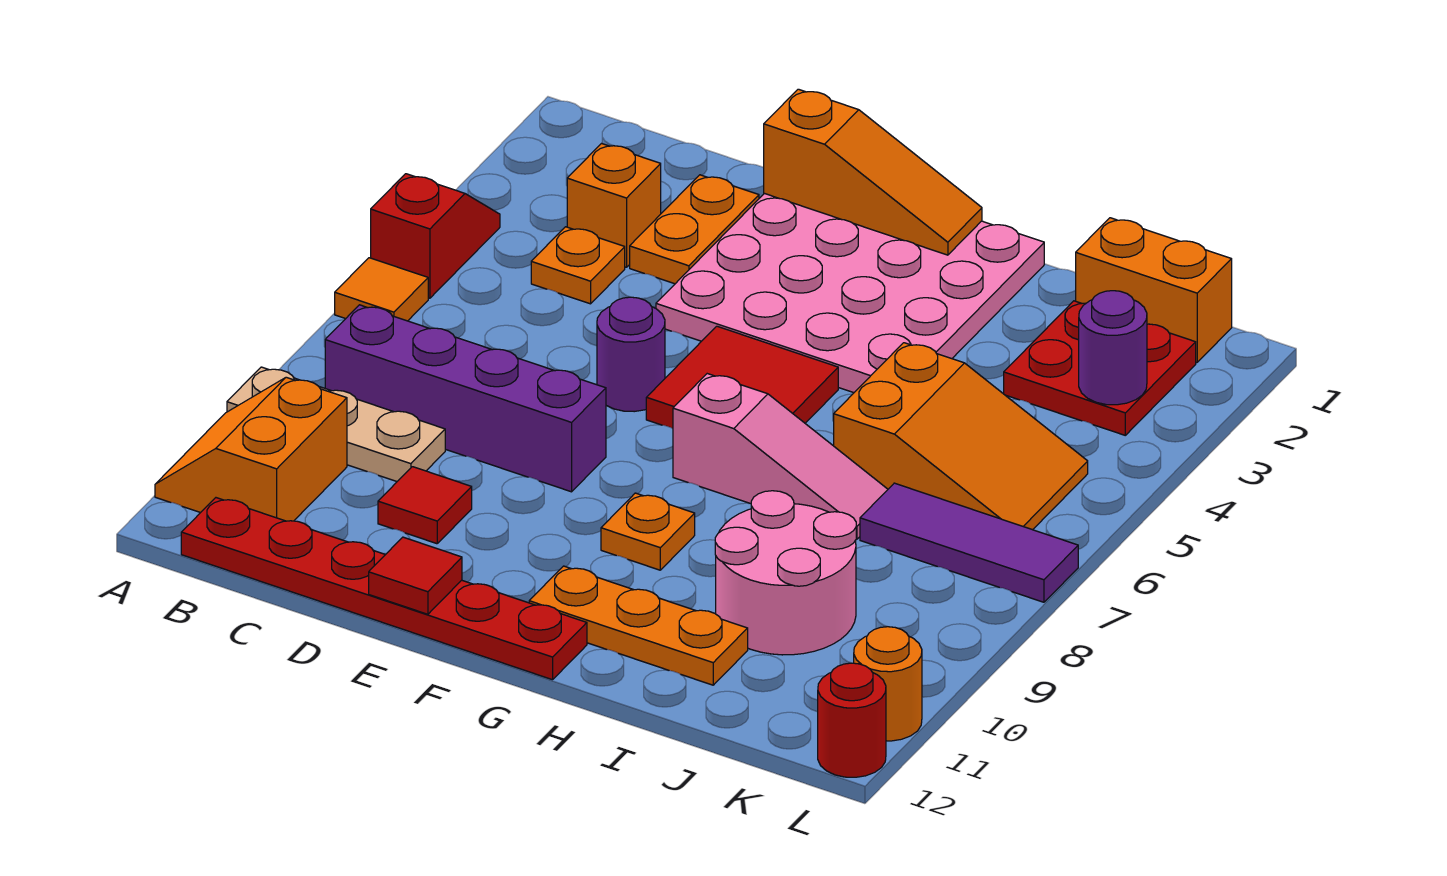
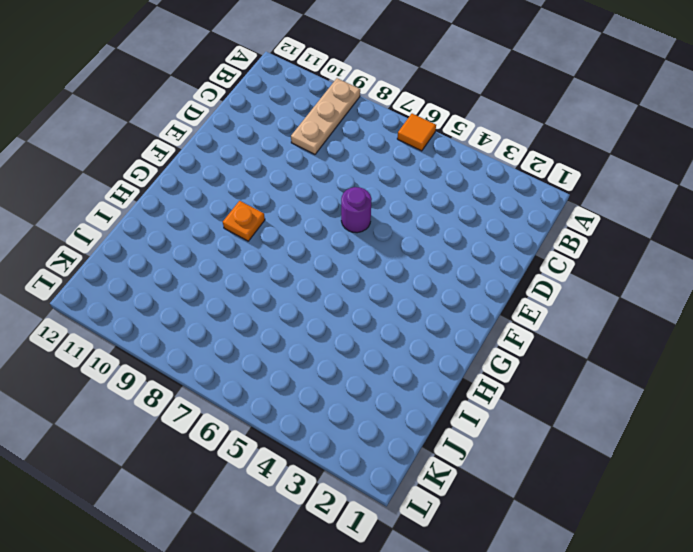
none -> red slope A4:A5 level 1 top 5
none -> orange slope A10:B11 level 1 top B
none -> purple brick B8:E8 level 1

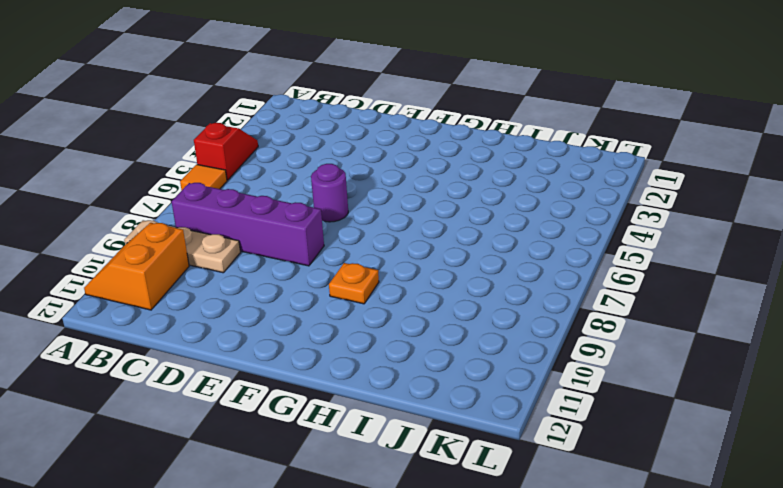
none -> red plate B12:G12 level 1
none -> orange brick C3 level 1
none -> orange plate C4 level 1

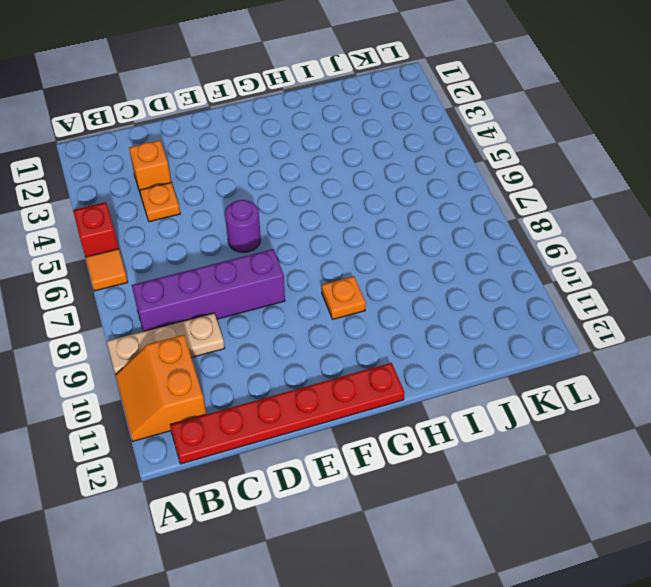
none -> orange plate D2:D3 level 1
none -> red tile D10 level 1
none -> pink plate E1:H4 level 1

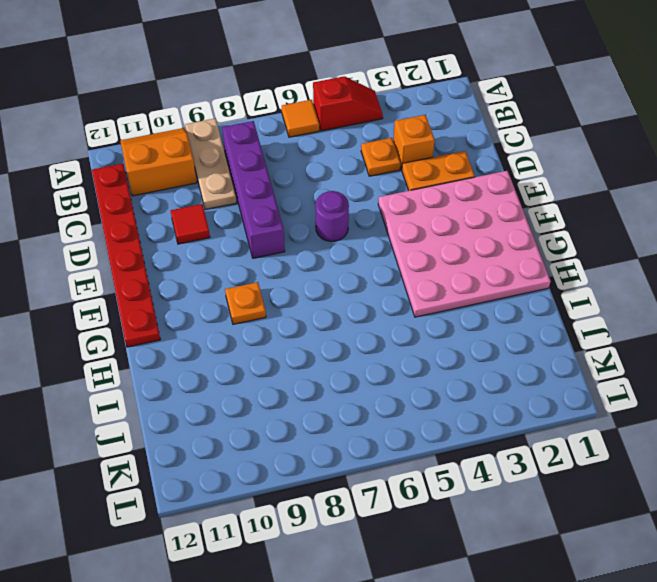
none -> red tile F5:G6 level 1
none -> pink slope G7:I7 level 1 top G
none -> orange plate G11:I11 level 1

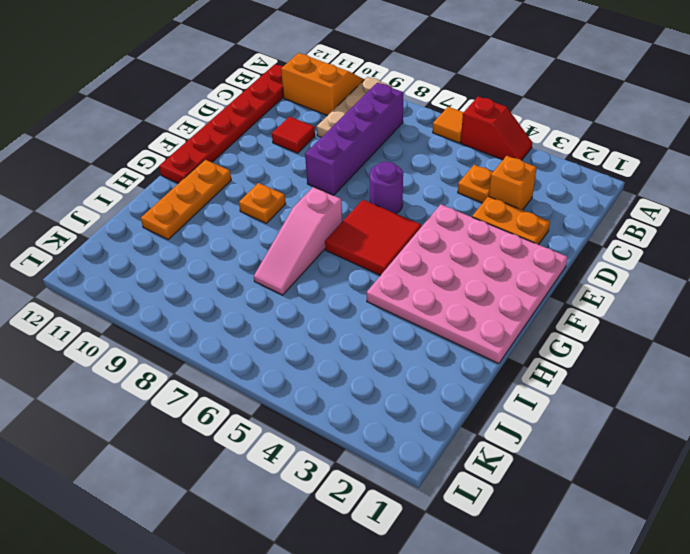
none -> orange slope I5:K6 level 1 top I
none -> pink round brick I9:J10 level 1
none -> orange brick J1:K1 level 1

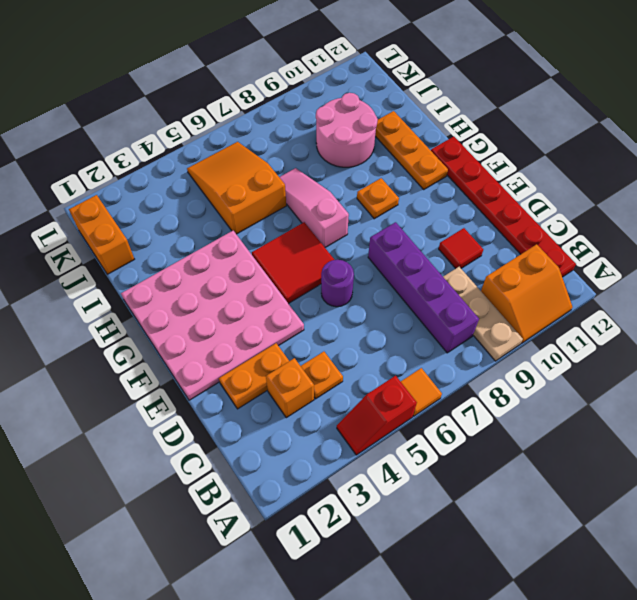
none -> red plate J2:K3 level 1
none -> purple tile J7:L7 level 1
none -> orange round brick L11 level 1

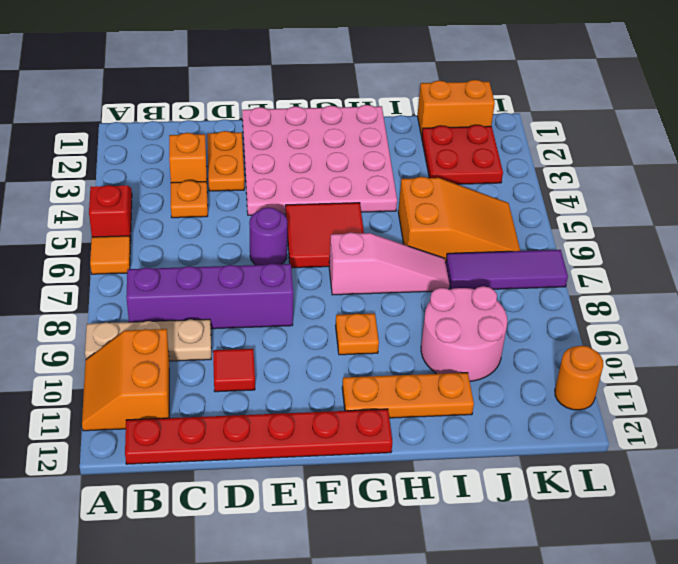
none -> red round brick L12 level 1
none -> orange slope E1:G1 level 2 top E
none -> red tile E12 level 2

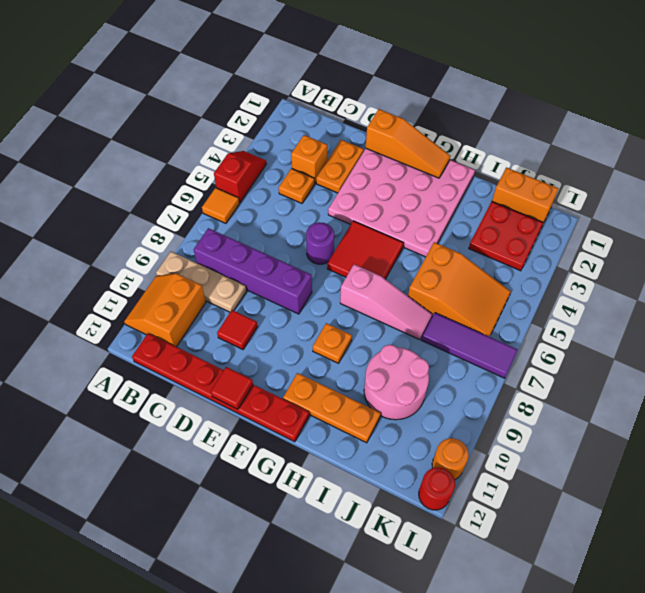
none -> purple round brick K3 level 2

